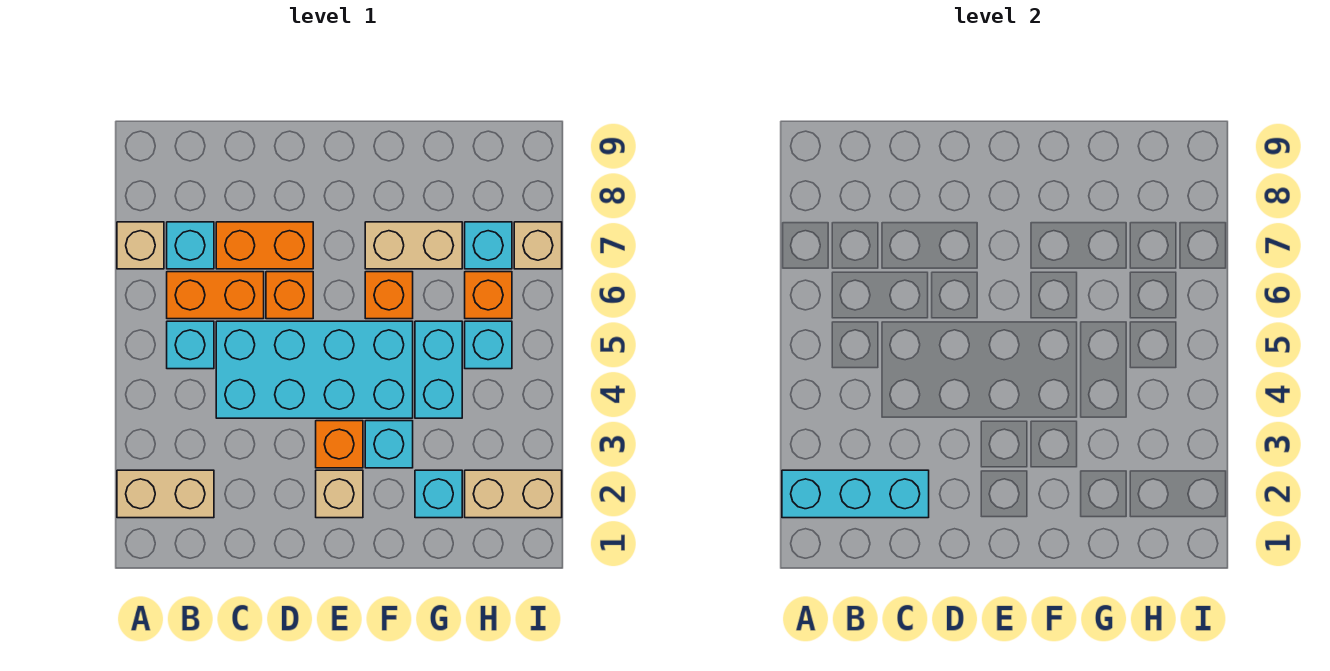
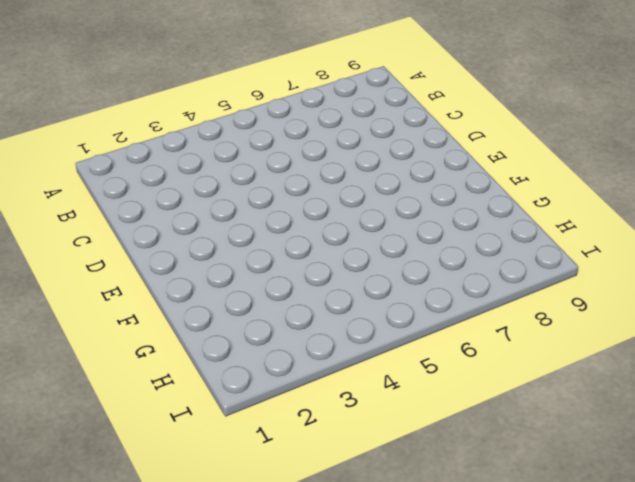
none -> tan brick A2:B2 level 1
none -> tan brick A7 level 1
none -> cyan brick B5 level 1

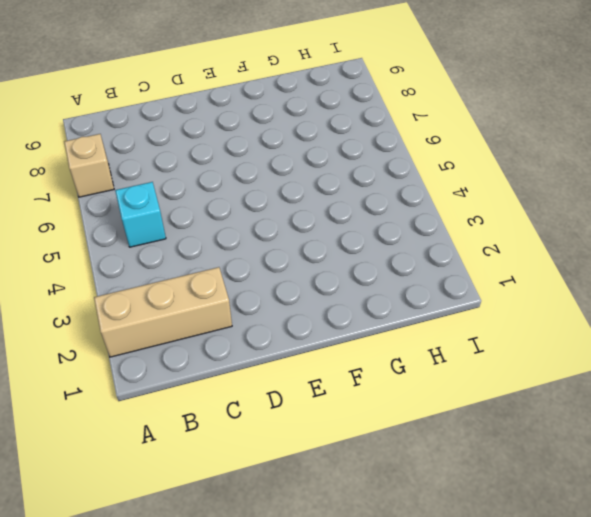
tan brick A2:C2 level 1 -> tan brick A2:B2 level 1
none -> orange brick B6:C6 level 1
none -> cyan brick B7 level 1
none -> cyan brick C4:F5 level 1

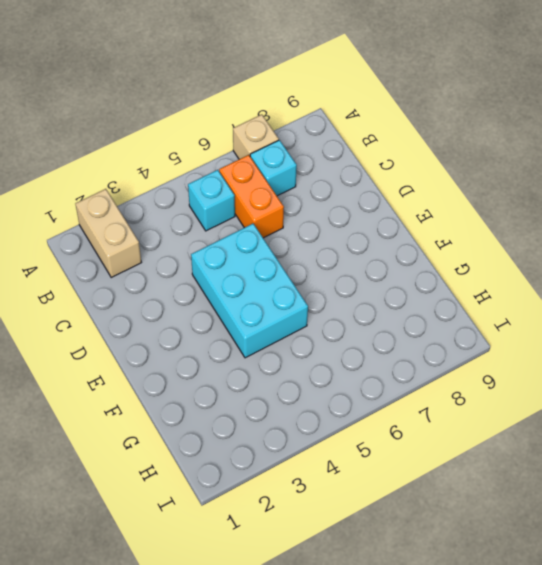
cyan brick D4:F5 level 1 -> cyan brick C4:F5 level 1
none -> orange brick C7:D7 level 1
none -> orange brick D6 level 1
none -> tan brick E2 level 1

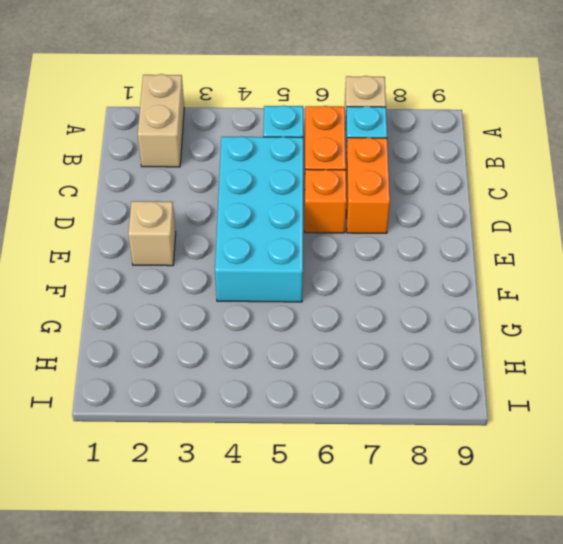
none -> orange brick E3 level 1
none -> cyan brick F3 level 1
none -> orange brick F6 level 1

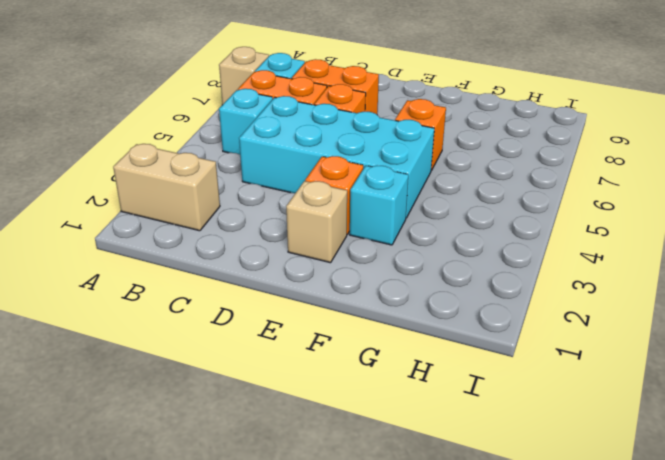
none -> tan brick F7:G7 level 1
none -> cyan brick G2 level 1
none -> cyan brick G4:G5 level 1

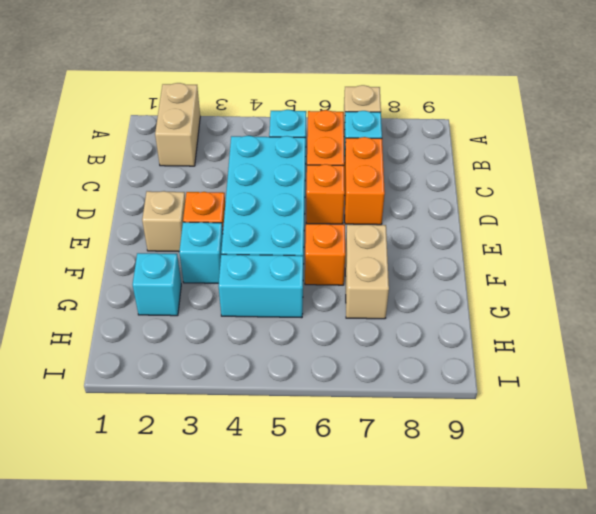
none -> tan brick H2:I2 level 1
none -> cyan brick H5 level 1
none -> orange brick H6 level 1

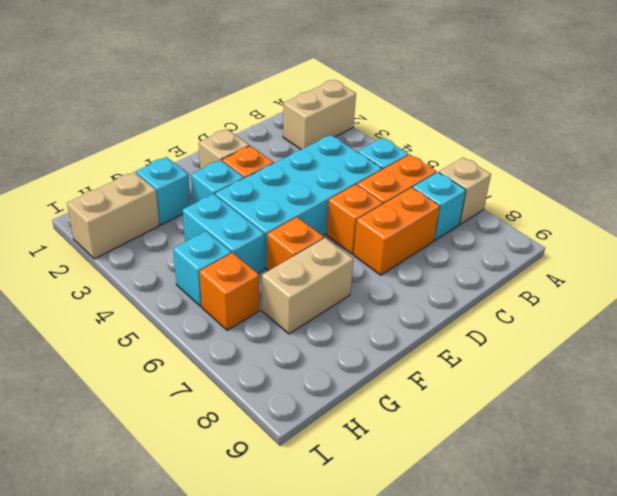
none -> cyan brick H7 level 1
none -> tan brick I7 level 1
none -> cyan brick A2:C2 level 2

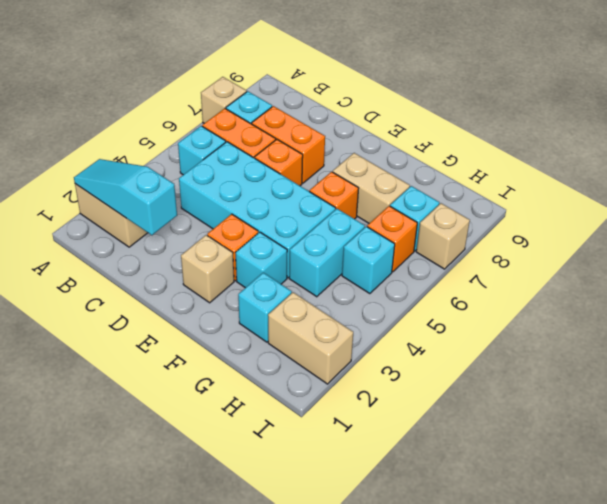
cyan slope A2:C2 level 2 top C -> cyan brick A2:C2 level 2

